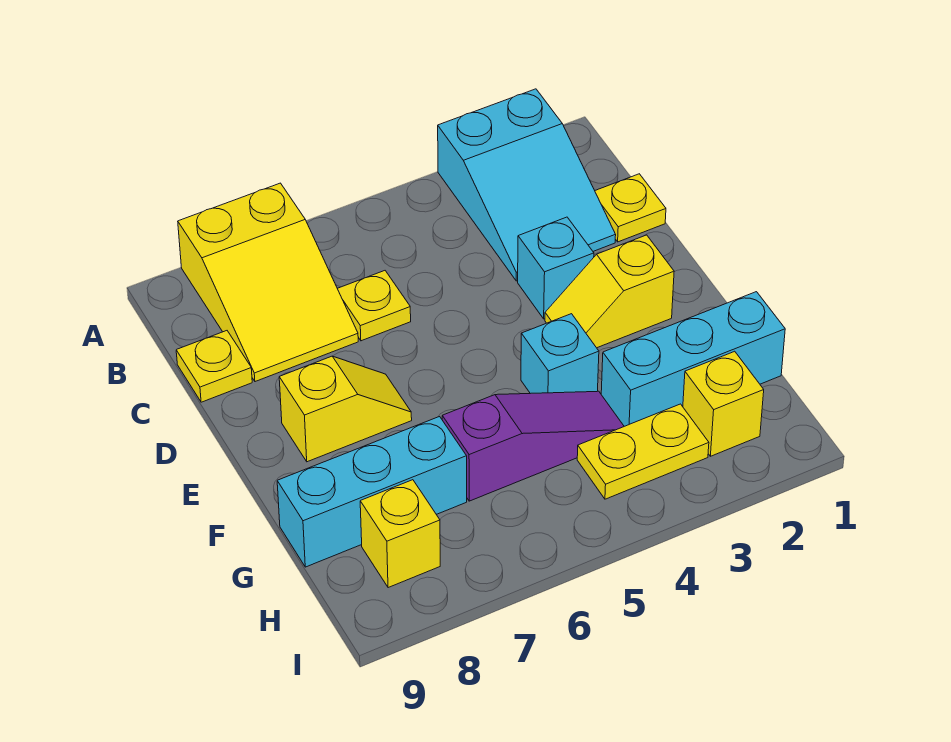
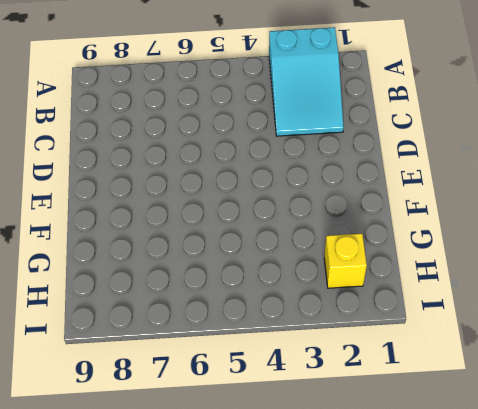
none -> yellow slope A7:C8 level 1 top A
none -> yellow plate C1 level 1
none -> yellow plate C6 level 1

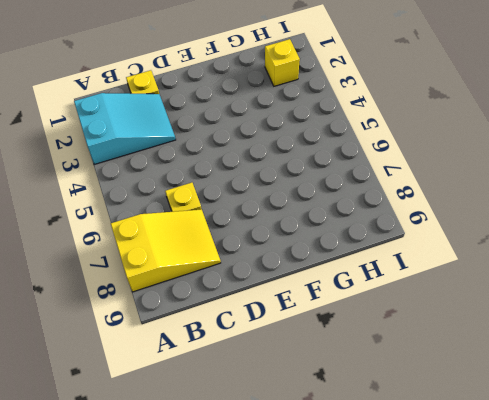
none -> yellow plate C9 level 1
none -> cyan brick D3 level 1
none -> yellow slope E2:E3 level 1 top 2

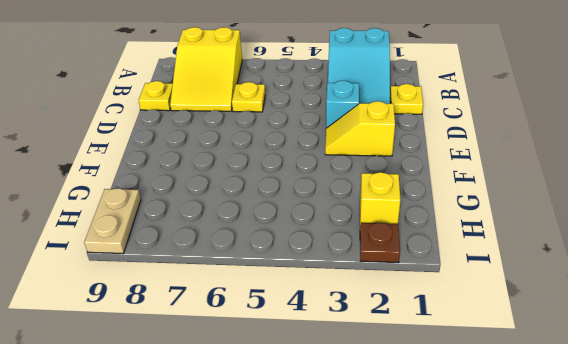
tan plate H9:I9 level 1 -> none
brown plate I2 level 1 -> none
none -> yellow slope E7:E8 level 1 top 8
none -> cyan brick F4 level 1
none -> cyan brick G1:G3 level 1

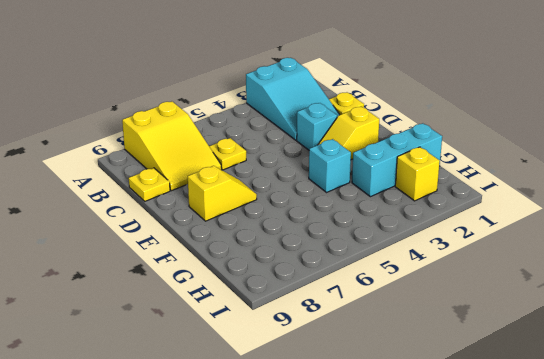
none -> purple slope G4:G6 level 1 top 6
none -> cyan brick G7:G9 level 1
none -> yellow plate H3:H4 level 1

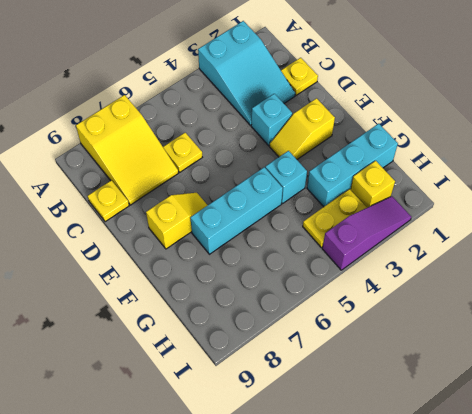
cyan brick F5:F7 level 1 -> cyan brick G7:G9 level 1
purple slope I2:I4 level 1 top 4 -> purple slope G4:G6 level 1 top 6
none -> yellow brick H8 level 1

